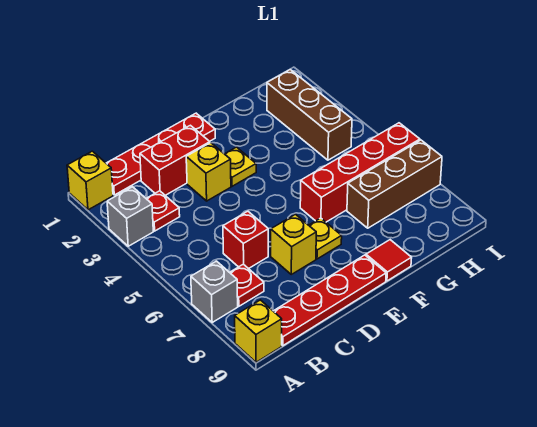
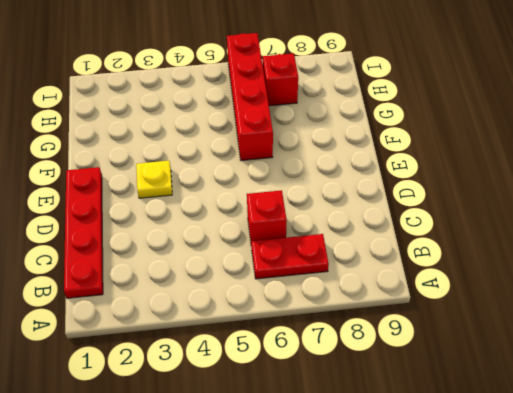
red plate B6:B7 level 1 -> red plate B7 level 1
red brick H7 level 1 -> brown brick G7:I7 level 1
none -> yellow brick A1 level 1
none -> grey brick A3 level 1
none -> grey brick A7 level 1

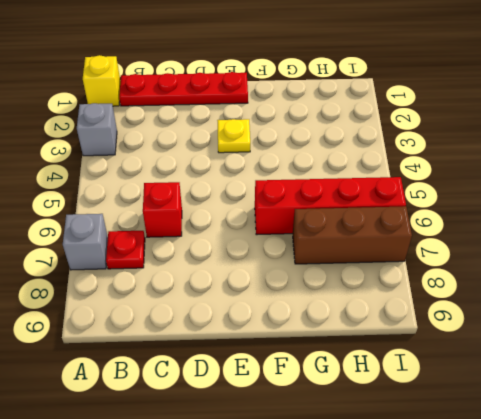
none -> yellow brick A9 level 1
none -> red plate B3 level 1
none -> red plate B9:E9 level 1

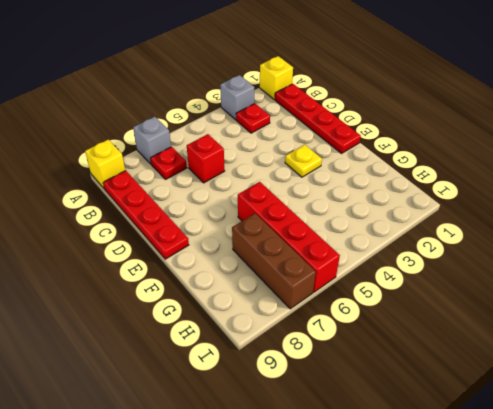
none -> red brick C2:D2 level 1
none -> yellow brick D3 level 1
none -> yellow brick D7 level 1

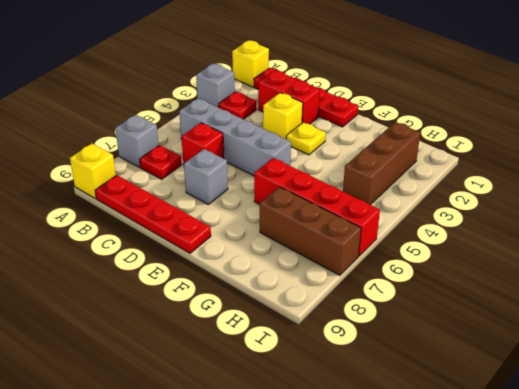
grey brick B5:E5 level 1 -> none
grey brick D7 level 1 -> yellow brick D7 level 1
none -> yellow plate E7 level 1
none -> red tile F9 level 1

